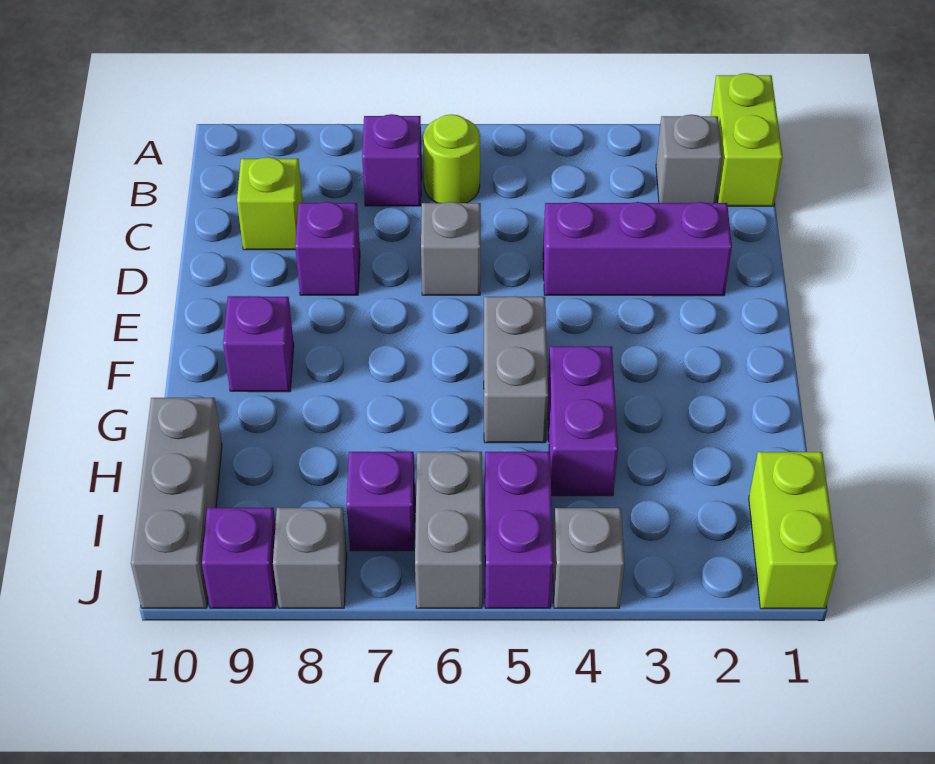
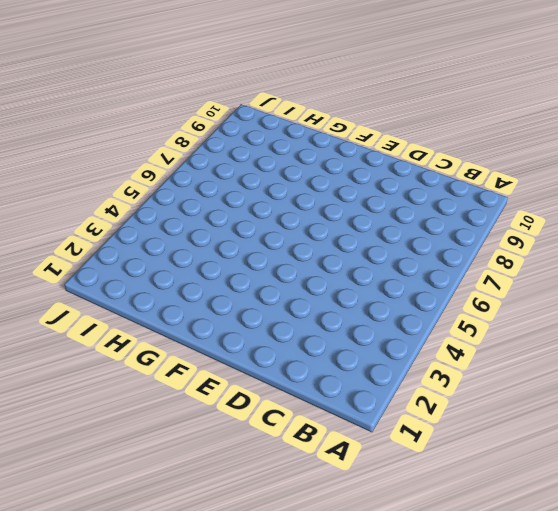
none -> lime brick A1:B1 level 1
none -> grey brick B2 level 1
none -> lime round brick B6 level 1

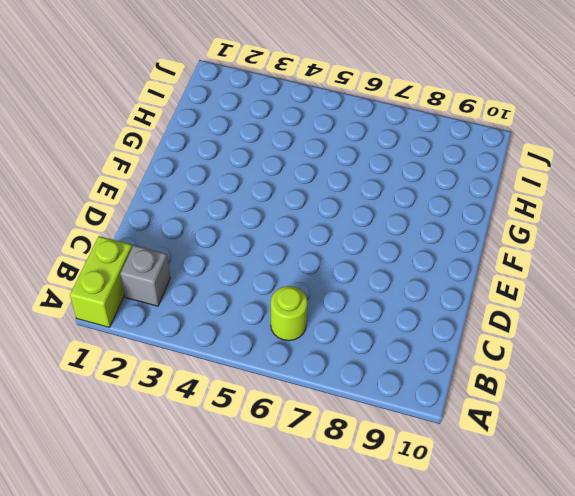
none -> purple brick B7 level 1
none -> lime brick C9 level 1
none -> purple brick D2:D4 level 1

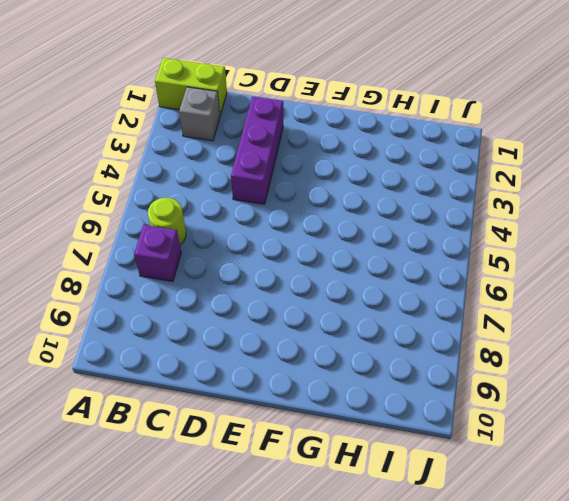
none -> lime brick C9 level 1
none -> grey brick D6 level 1
none -> purple brick D8 level 1

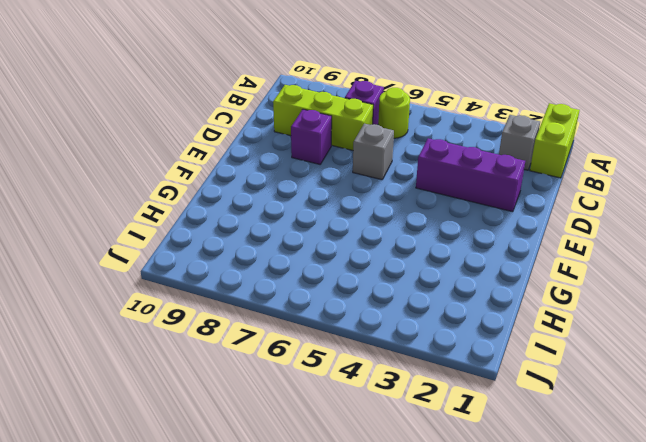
lime brick C7:C9 level 1 -> lime brick C9 level 1
none -> grey brick F5:G5 level 1
none -> purple brick F9 level 1
none -> purple brick G4:H4 level 1

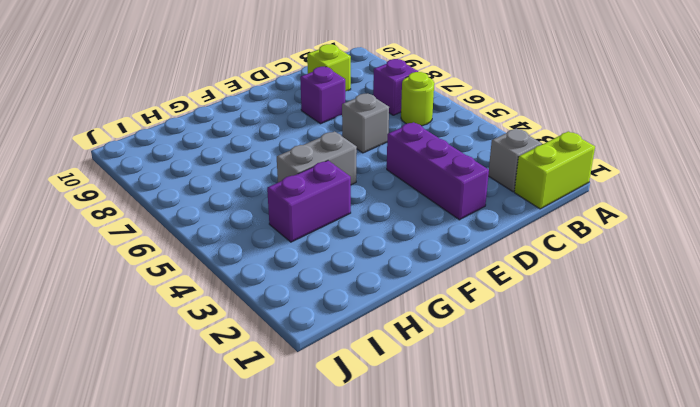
none -> purple brick F9 level 1
none -> grey brick H10:J10 level 1
none -> lime brick I1:J1 level 1

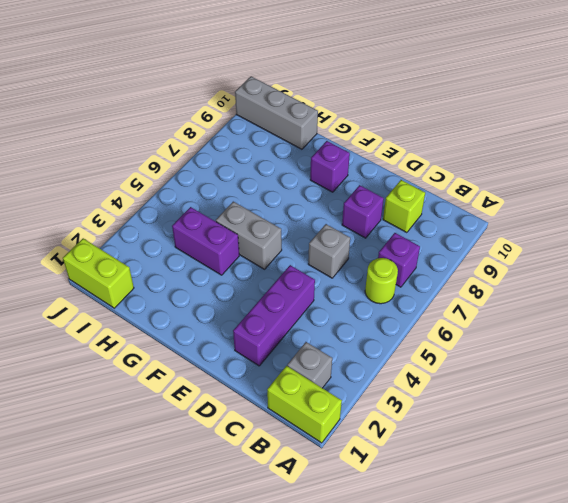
none -> purple brick I5:J5 level 1
none -> grey brick I6:J6 level 1
none -> purple brick I7 level 1

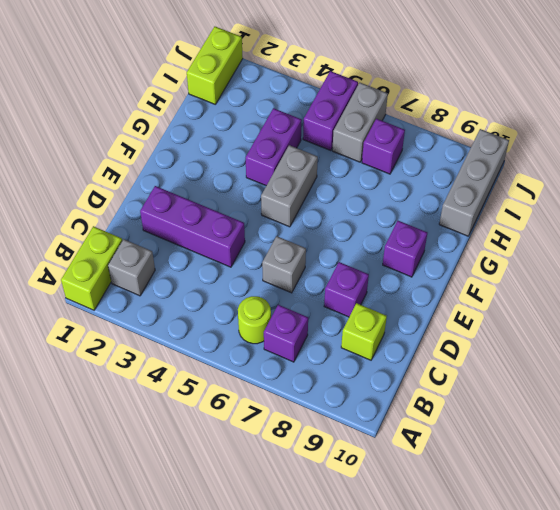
none -> grey brick J4 level 1
none -> grey brick J8 level 1
none -> purple brick J9 level 1

